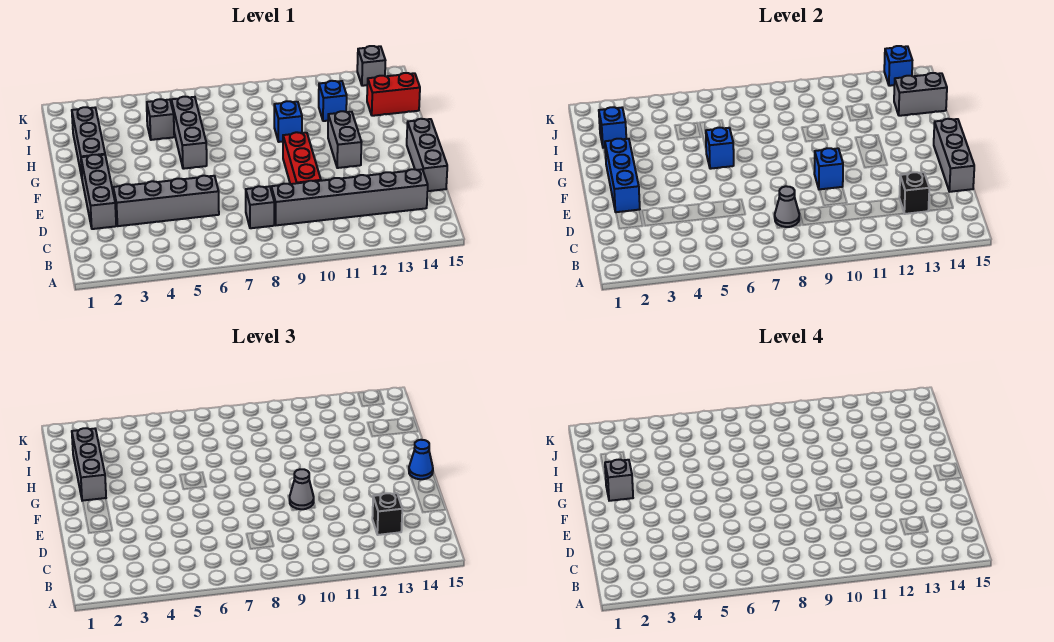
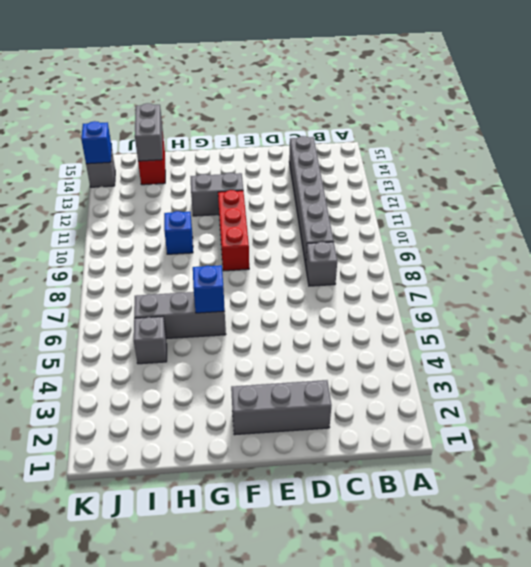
red brick F9:F11 level 1 -> red brick D10:F10 level 1
none -> grey brick D3:D6 level 1
none -> grey brick D15:F15 level 1
none -> grey brick G2:I2 level 1

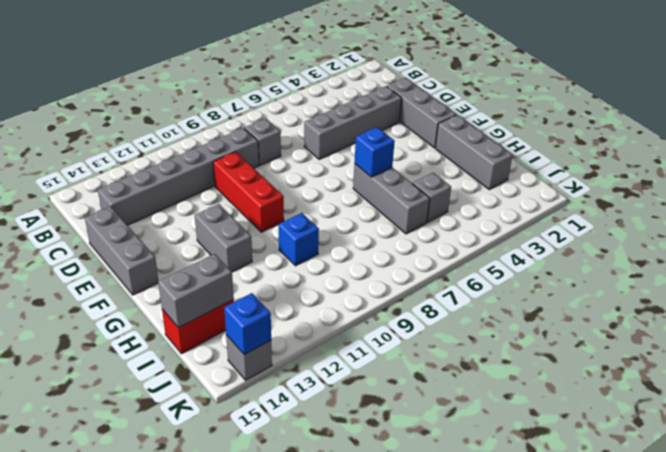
none -> blue brick I12 level 1
none -> grey cone C8 level 2
none -> black brick C13 level 2

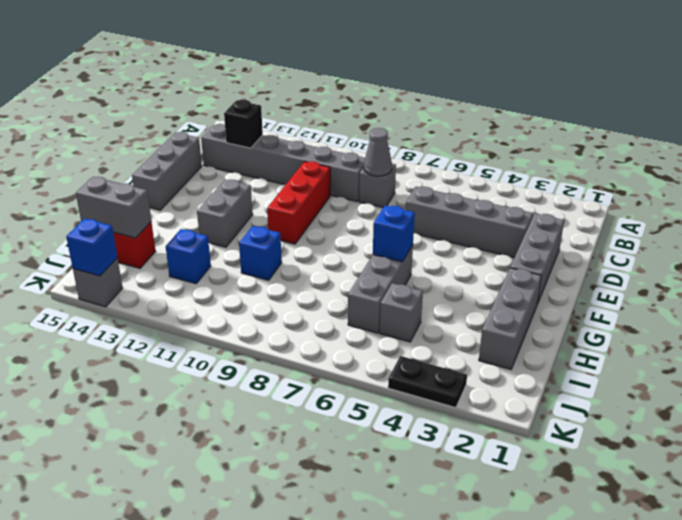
black plate K3:K4 level 1 -> none
none -> grey brick D15:F15 level 2
none -> blue brick E2:G2 level 2
none -> blue brick E10 level 2

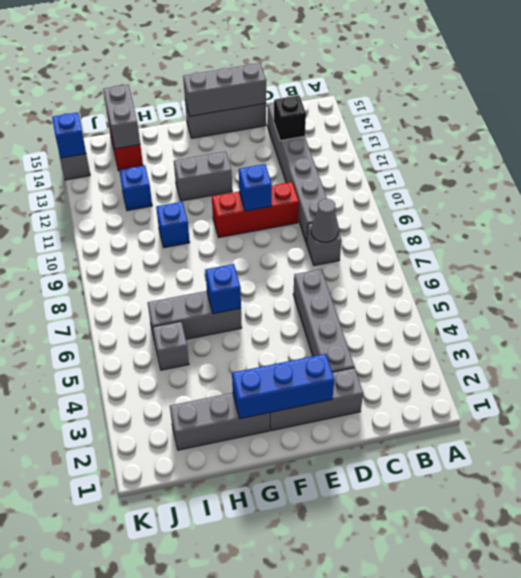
none -> blue brick I2 level 2
none -> black brick C13 level 3
none -> grey cone E10 level 3

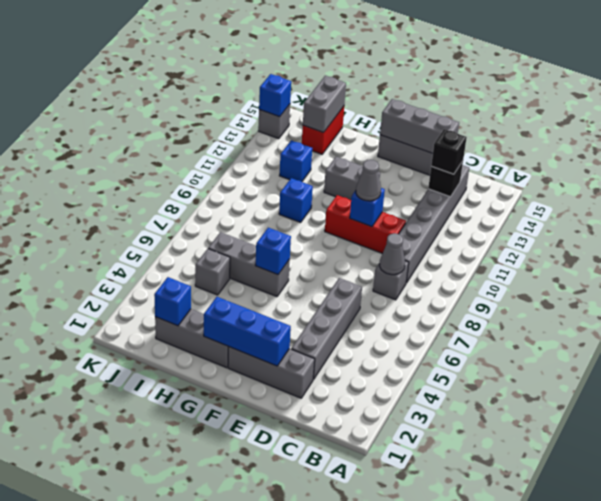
none -> blue cone F15 level 3
none -> grey brick G2:I2 level 3
none -> grey brick G2 level 4

